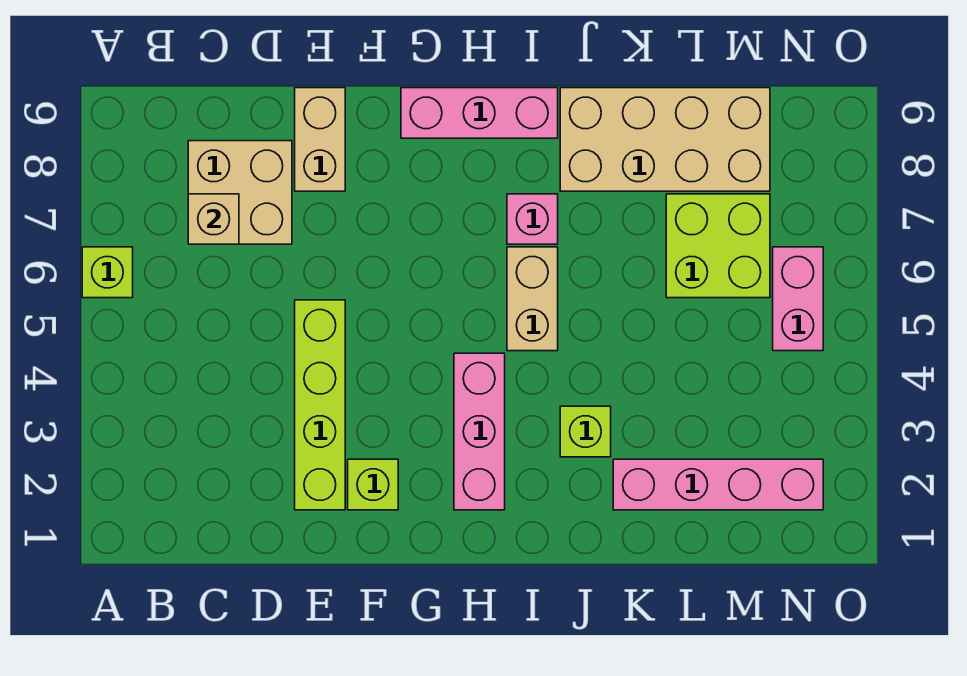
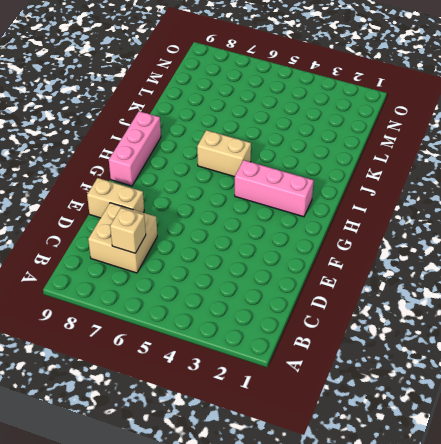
none -> lime brick A6 level 1
none -> lime brick E2:E5 level 1
none -> lime brick F2 level 1

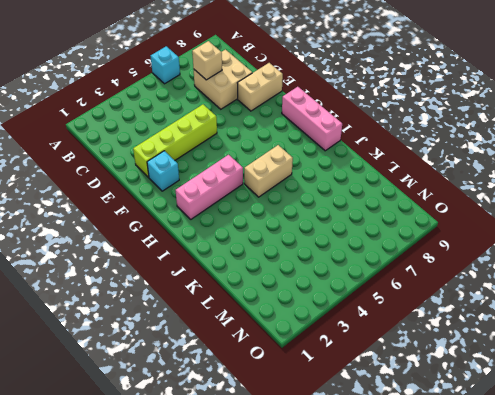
cyan brick A6 level 1 -> lime brick A6 level 1
cyan brick F2 level 1 -> lime brick F2 level 1
none -> pink brick I7 level 1
none -> lime brick J3 level 1
none -> tan brick J8:M9 level 1

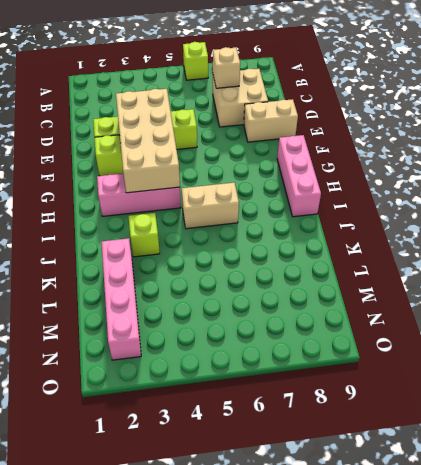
tan brick E3:H4 level 2 -> tan brick J8:M9 level 1
none -> pink brick I7 level 1
none -> lime brick L6:M7 level 1
none -> pink brick N5:N6 level 1

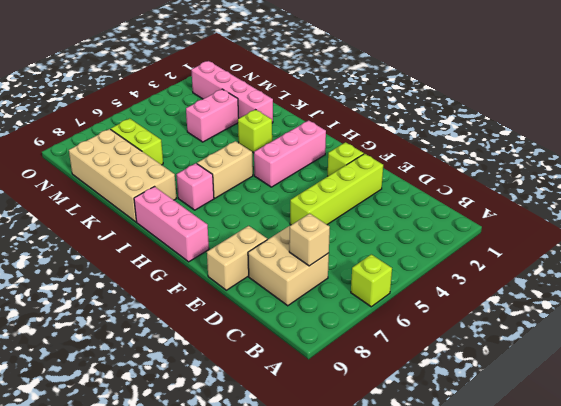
pink brick L3:L4 level 1 -> pink brick N5:N6 level 1
lime brick L7:M7 level 1 -> lime brick L6:M7 level 1

